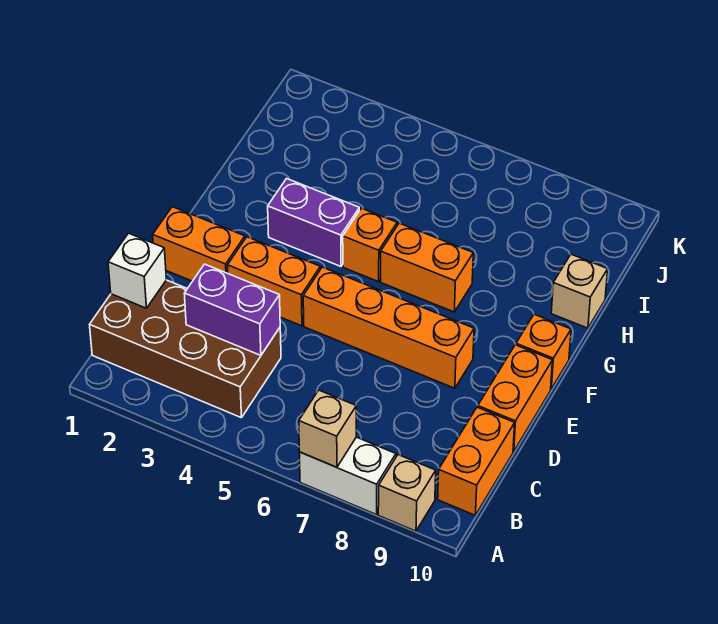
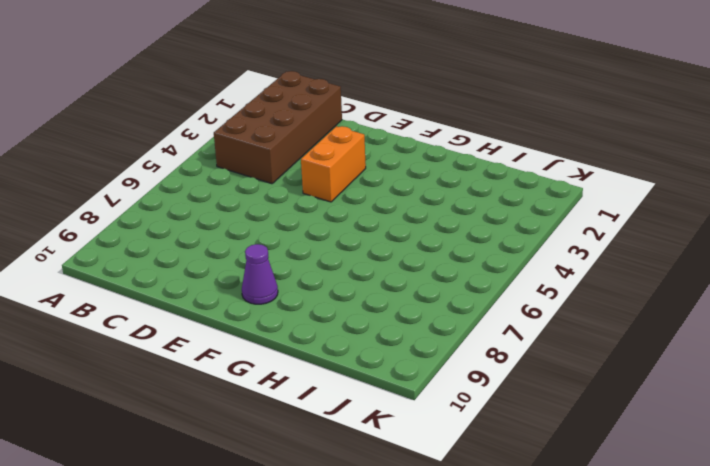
purple cone F9 level 1 -> none
none -> white brick A7:A8 level 1
none -> tan brick A9 level 1
none -> orange brick B10:C10 level 1

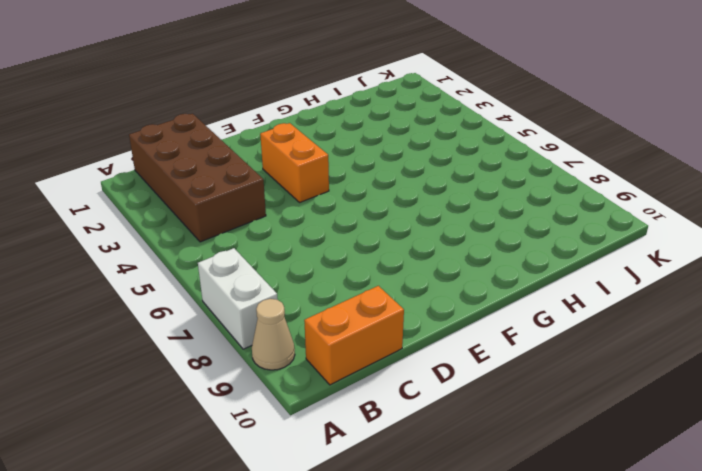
tan cone A9 level 1 -> tan brick A9 level 1
none -> orange brick D10:E10 level 1
none -> orange brick E1:E2 level 1
none -> orange brick E5:E8 level 1

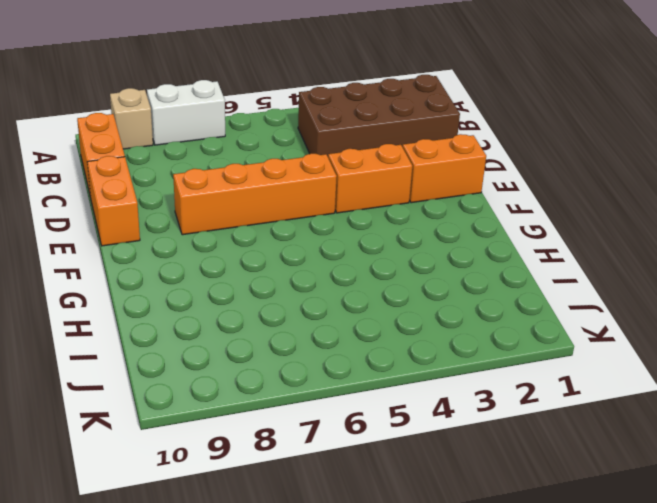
none -> orange brick F10 level 1
none -> purple brick G3:G4 level 1
none -> orange brick G5 level 1

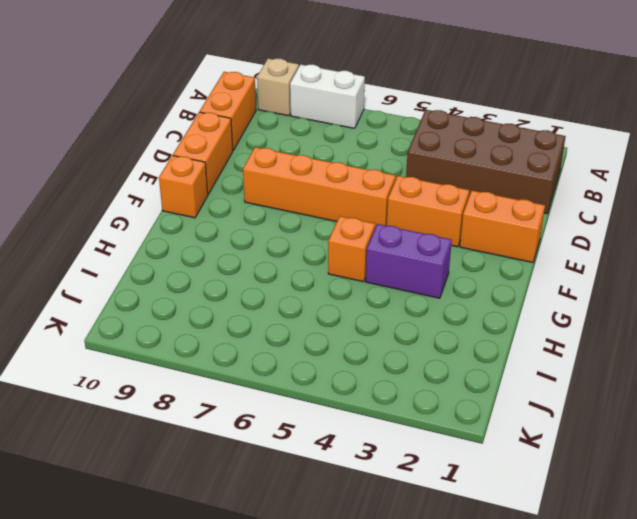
none -> orange brick G6:G7 level 1
none -> tan brick H10 level 1
none -> tan brick A7 level 2

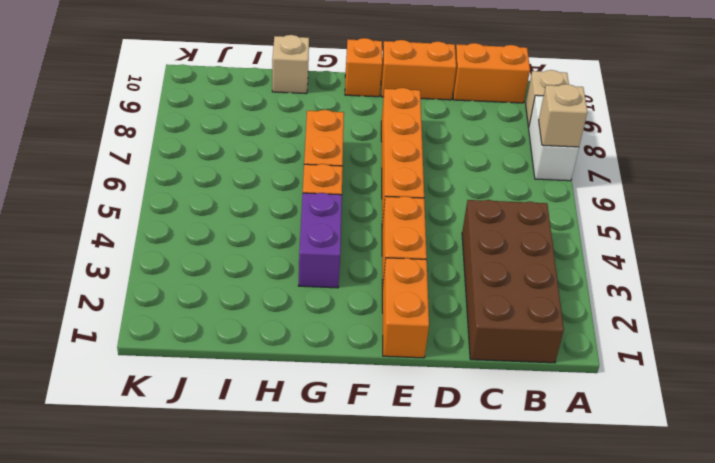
none -> white brick C1 level 2
none -> purple brick C3:C4 level 2

